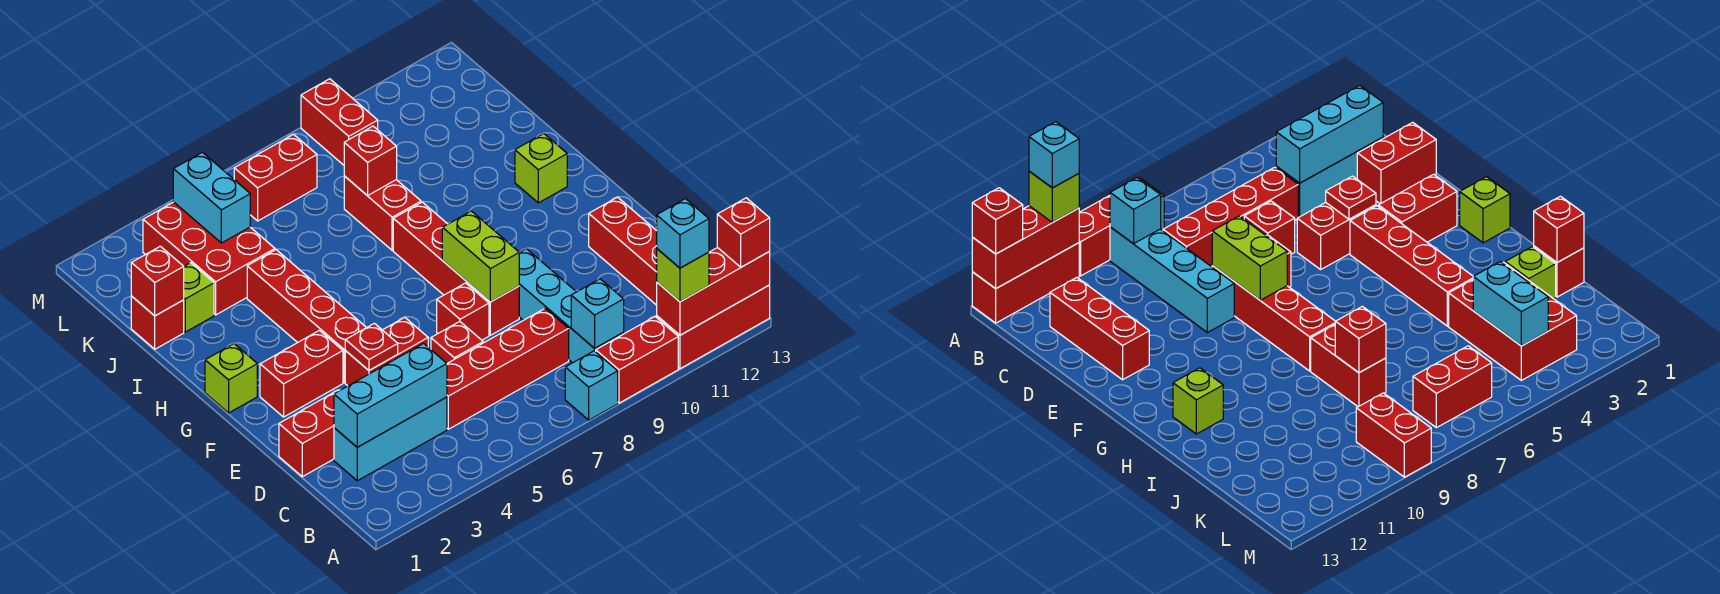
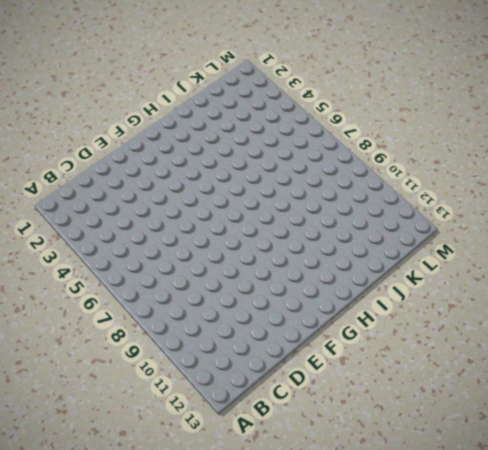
none -> cyan brick A8 level 1
none -> red brick A9:A10 level 1
none -> red brick A11:A13 level 1
none -> cyan brick B9:E9 level 1

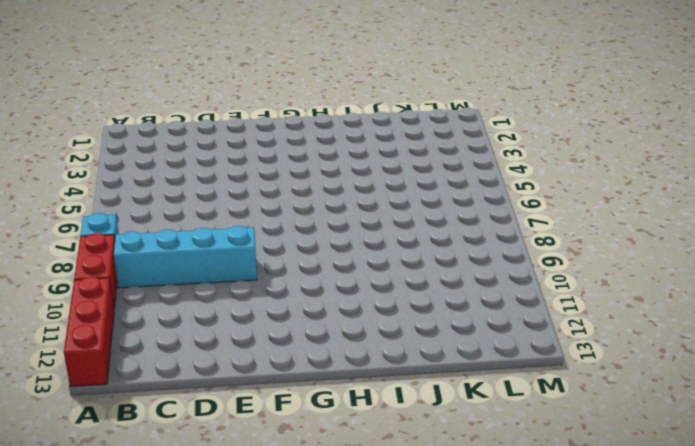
none -> cyan brick C2:C4 level 1
none -> red brick C5:C8 level 1
none -> red brick C12:E12 level 1
none -> red brick D1:D2 level 1

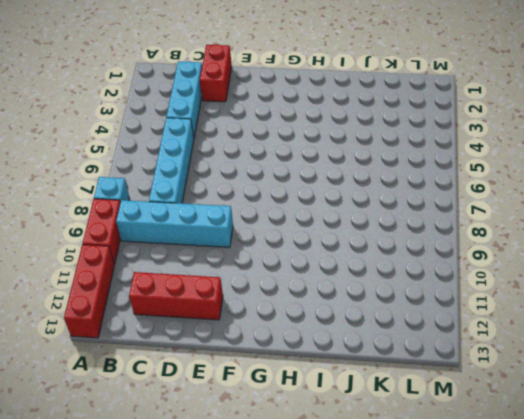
cyan brick C5:C8 level 1 -> red brick C5:C8 level 1
none -> red brick D6 level 1
none -> red brick E4:E5 level 1
none -> red brick E7 level 1
none -> red brick E8:H8 level 1

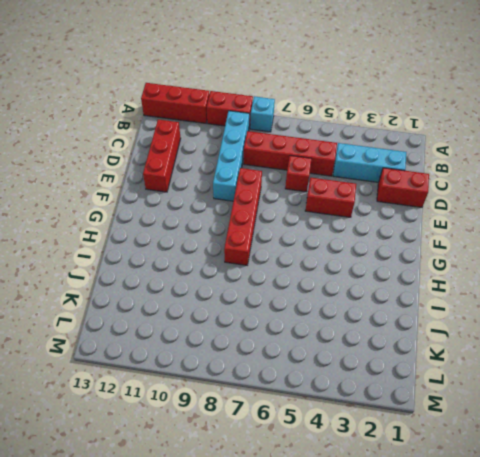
none -> red brick E7 level 1
none -> red brick F2:F3 level 1
none -> red brick F4:I4 level 1
none -> lime brick G1 level 1

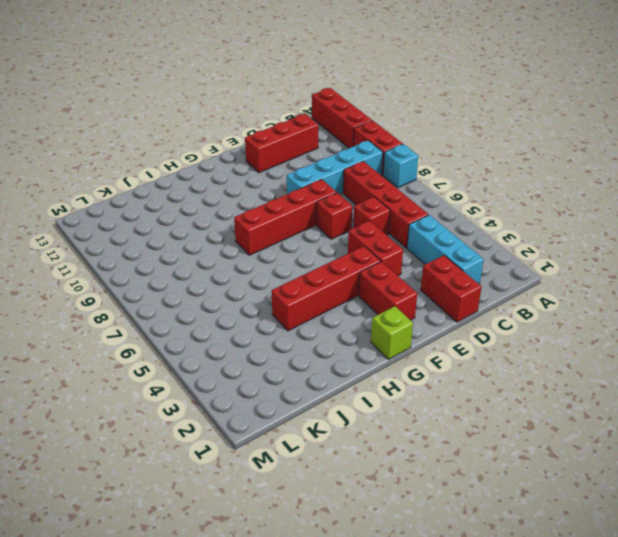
none -> lime brick H12 level 1
none -> red brick I8:J8 level 1
none -> red brick J1 level 1
none -> lime brick J2 level 1

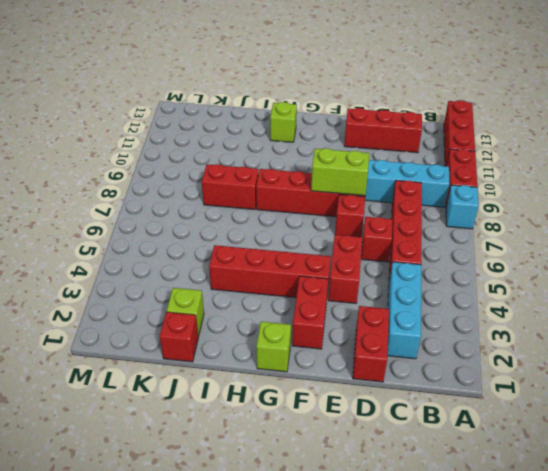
none -> red brick J3:L4 level 1
none -> red brick L6:L7 level 1
none -> red brick L9:M9 level 1
none -> red brick A11:A13 level 2

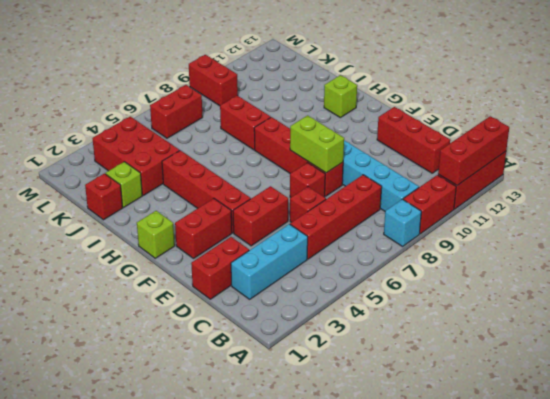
none -> cyan brick B9 level 2
none -> cyan brick C2:C4 level 2
none -> red plate E4 level 2
none -> red brick J1 level 2

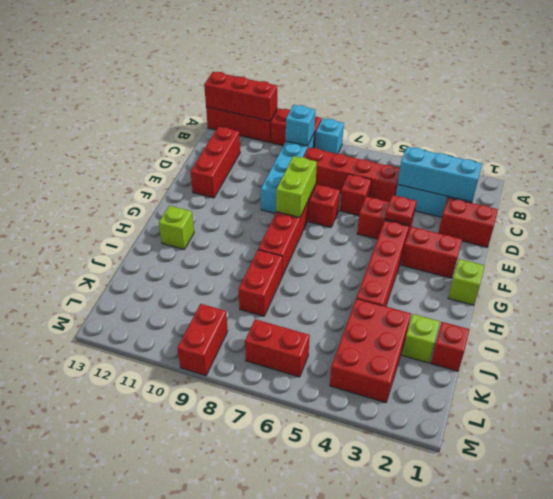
none -> red brick J1 level 2
none -> red brick J8 level 2
none -> cyan brick K4:L4 level 2
none -> lime brick A11 level 3

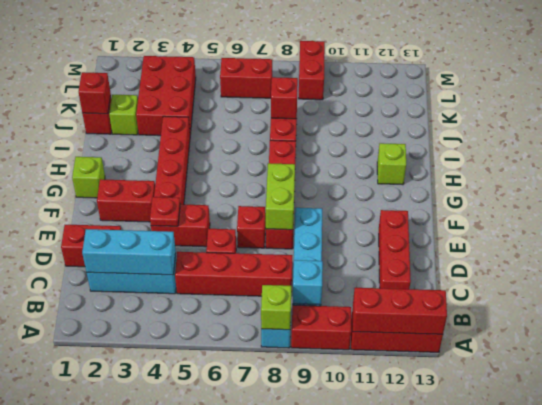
lime brick A8 level 2 -> lime brick A11 level 3
none -> cyan brick K4:L4 level 2
none -> red brick A13 level 3
none -> cyan brick A11 level 4

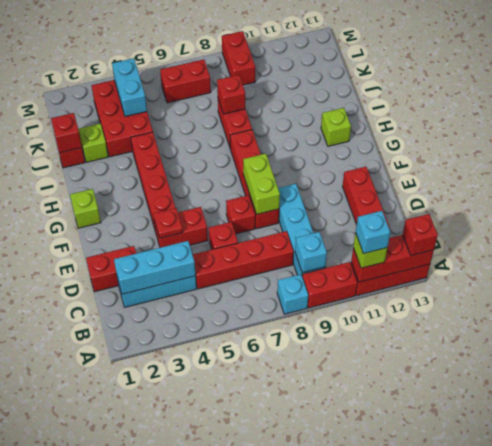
none -> red brick F2:F3 level 1

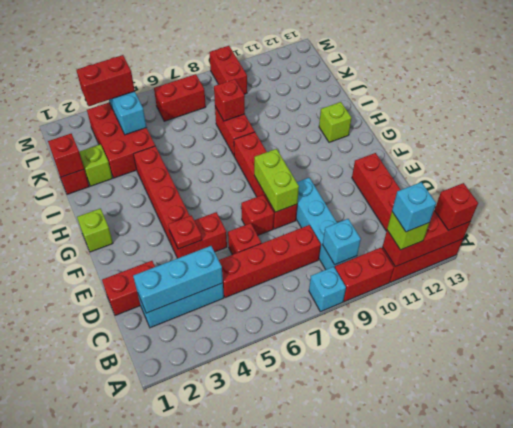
red brick L3:L4 level 3 -> red brick F2:F3 level 1

